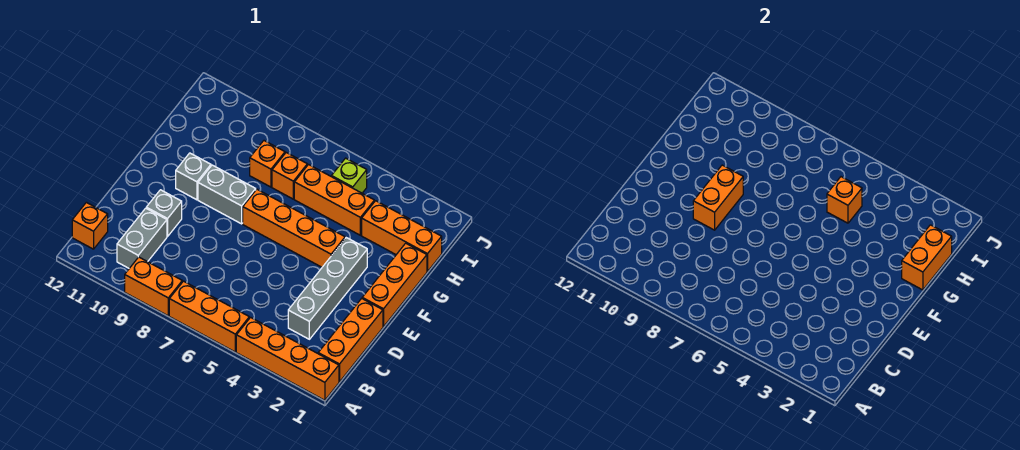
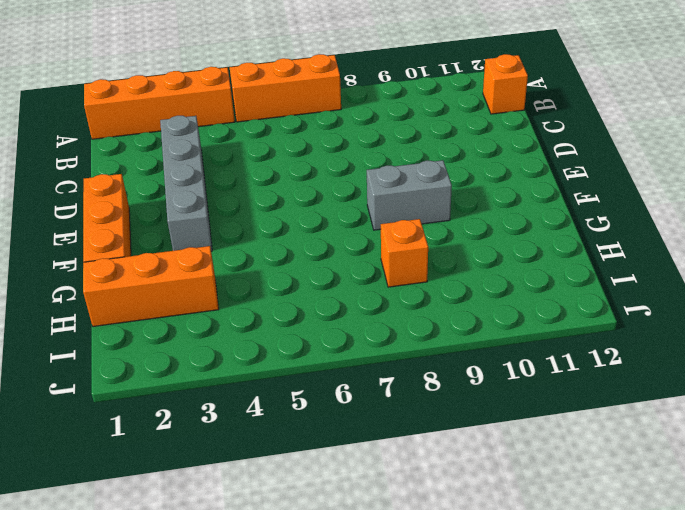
none -> orange brick A8:A9 level 1
none -> orange brick B1:D1 level 1
none -> grey brick B10:C10 level 1

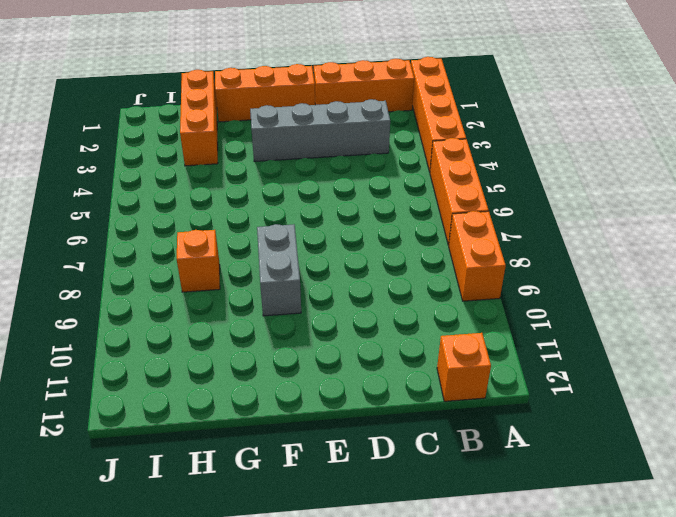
none -> grey brick B10:C10 level 1
none -> grey brick D10 level 1
none -> orange brick F4:F7 level 1

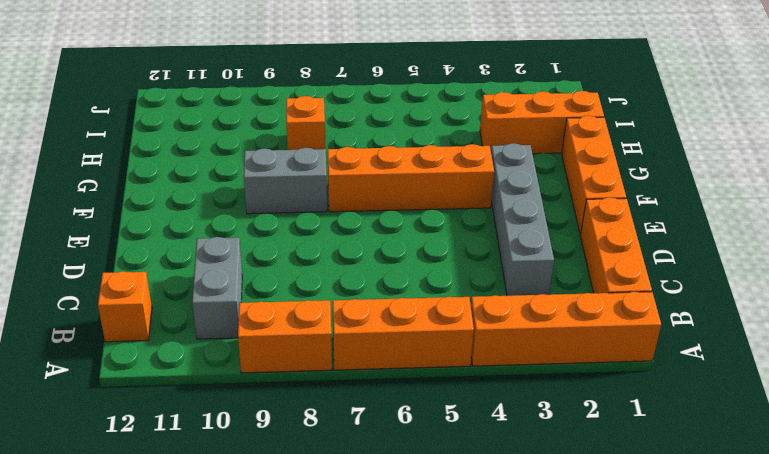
none -> grey brick D10 level 1
none -> grey brick F10 level 1
none -> orange brick H4:H6 level 1

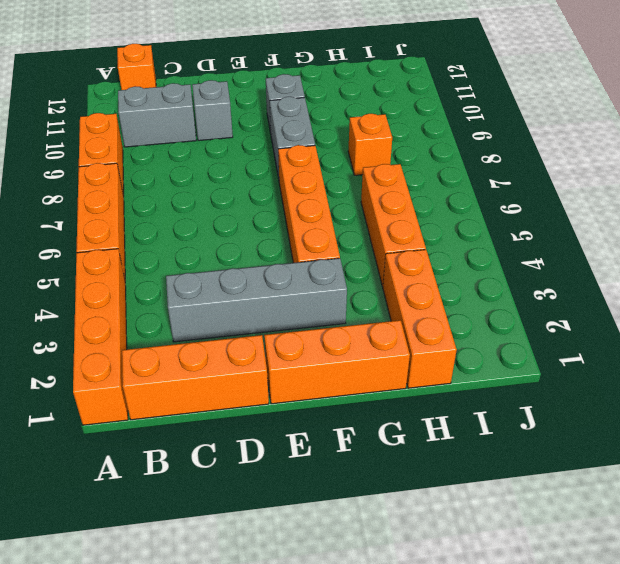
none -> orange brick H7 level 1
none -> lime brick I5 level 1
none -> orange brick E9:F9 level 2

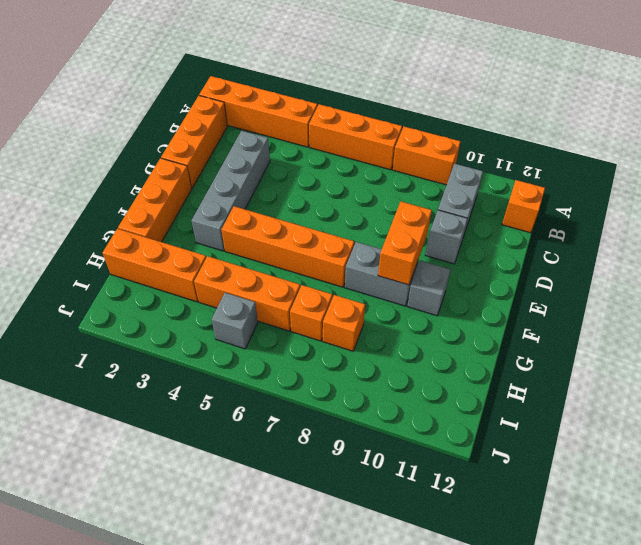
grey brick I5 level 1 -> lime brick I5 level 1
none -> orange brick G1:H1 level 2
none -> orange brick H5 level 2

